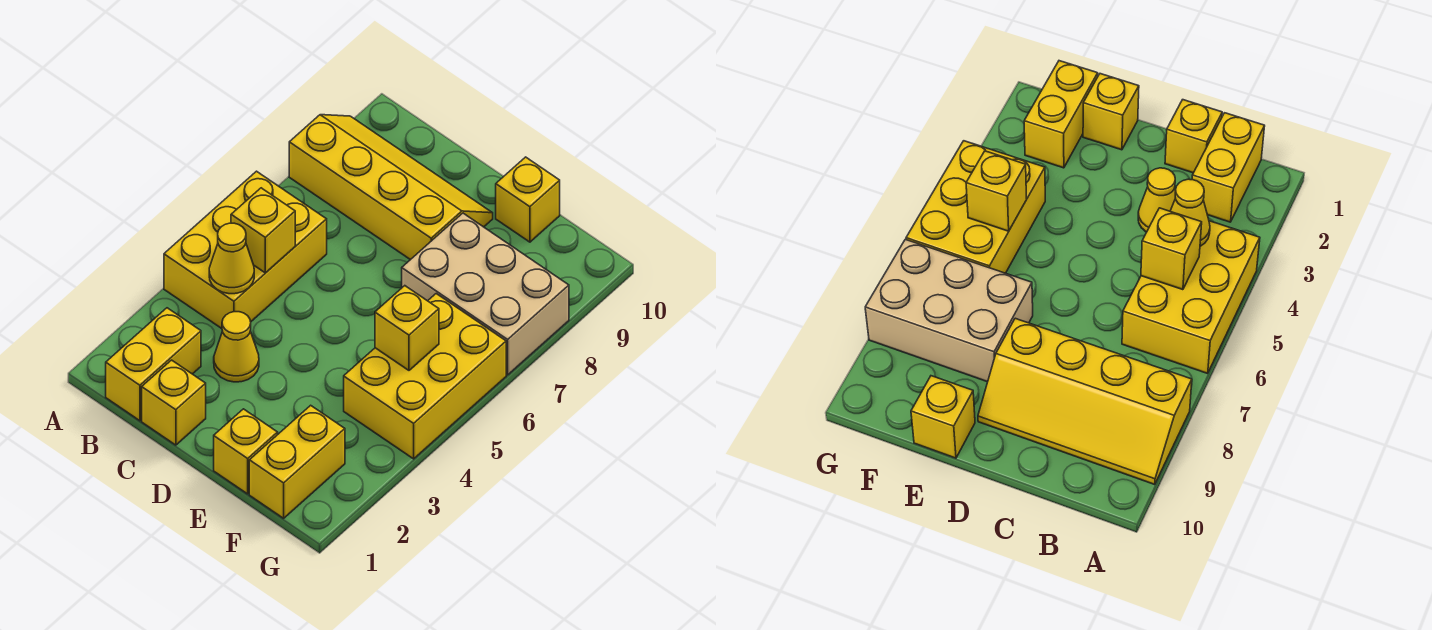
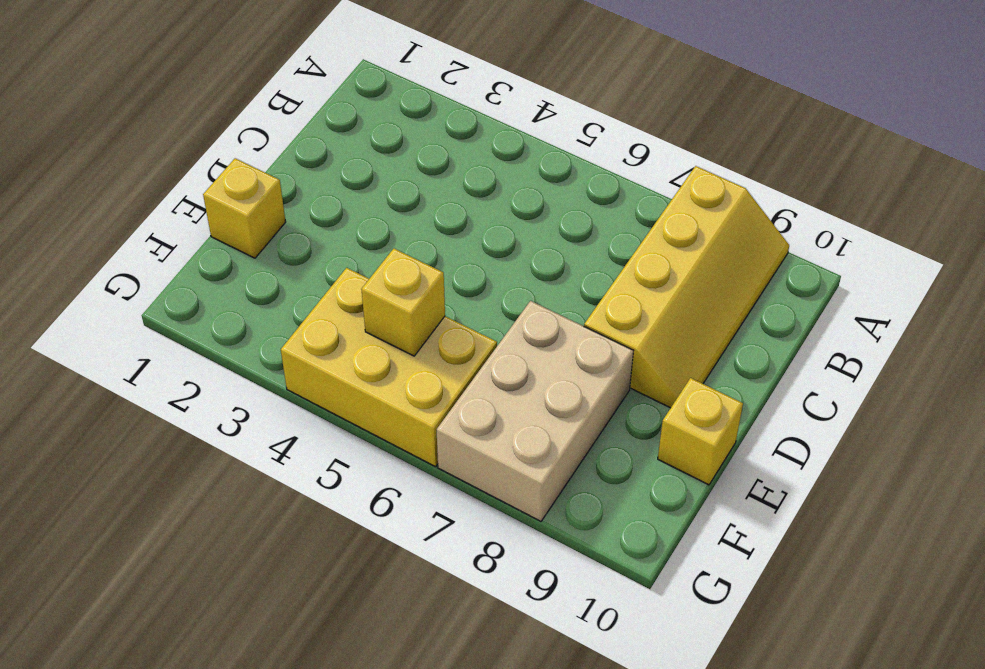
none -> yellow brick A4:B6 level 1
none -> yellow brick B1:B2 level 1
none -> yellow brick C1 level 1

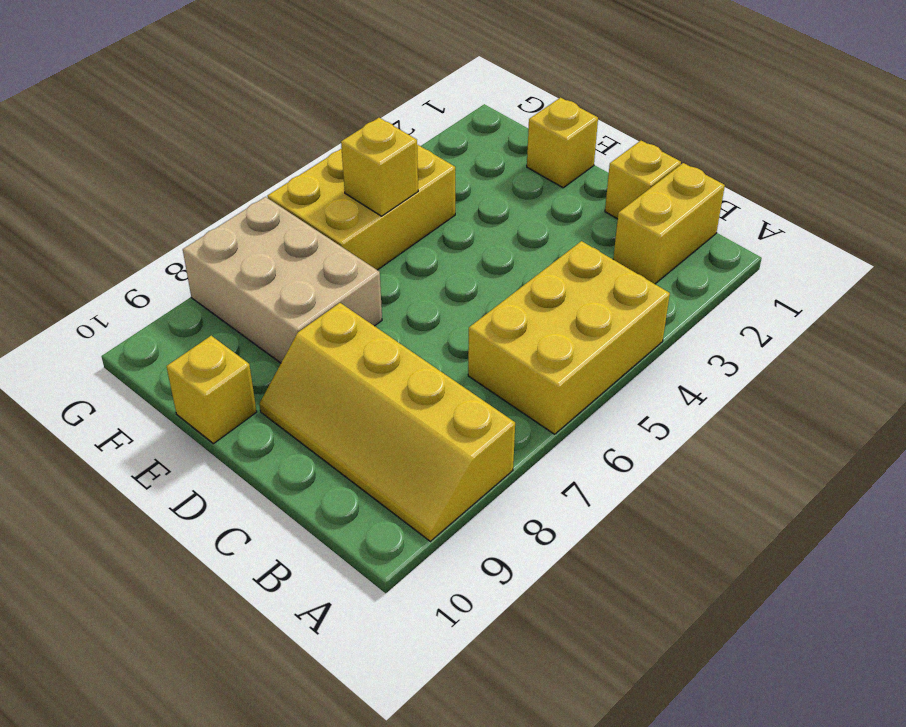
none -> yellow cone C3 level 1
none -> yellow brick F1:F2 level 1
none -> yellow cone B4 level 2

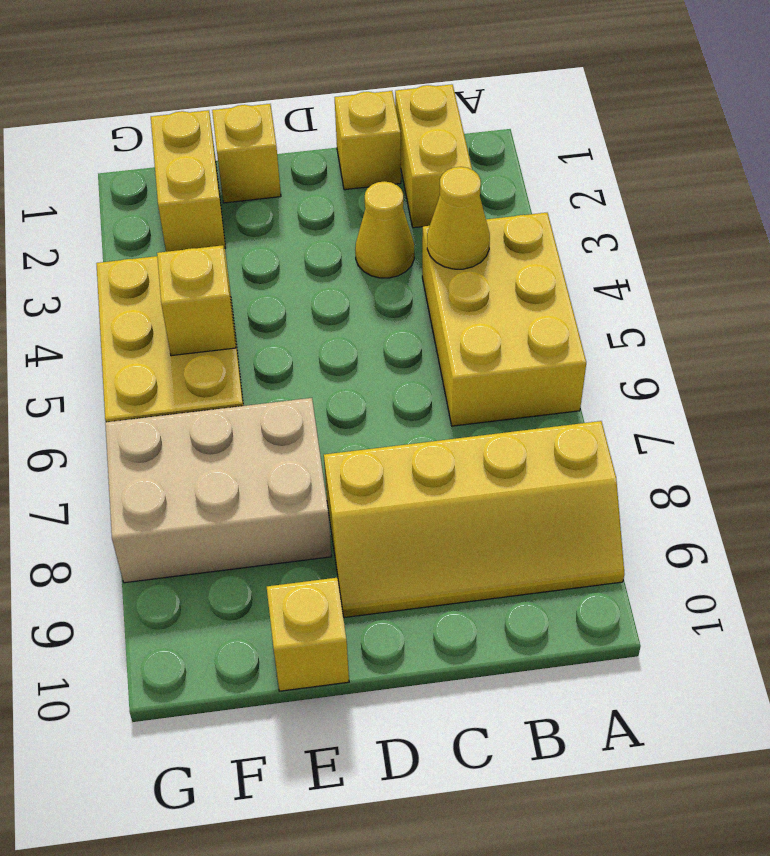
none -> yellow brick B5 level 2

